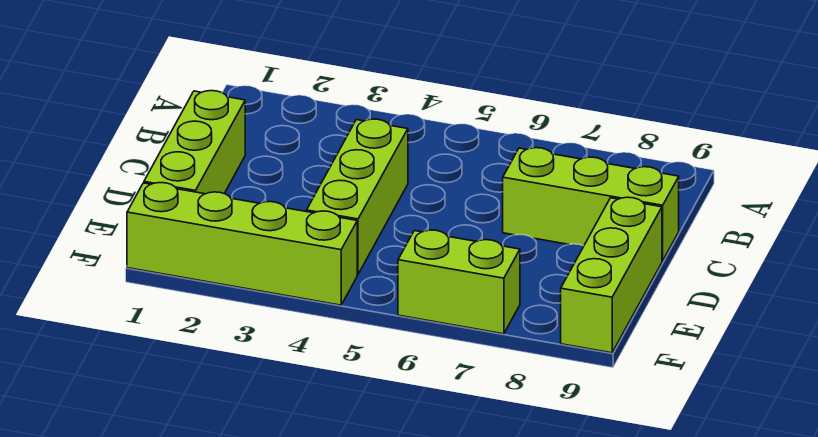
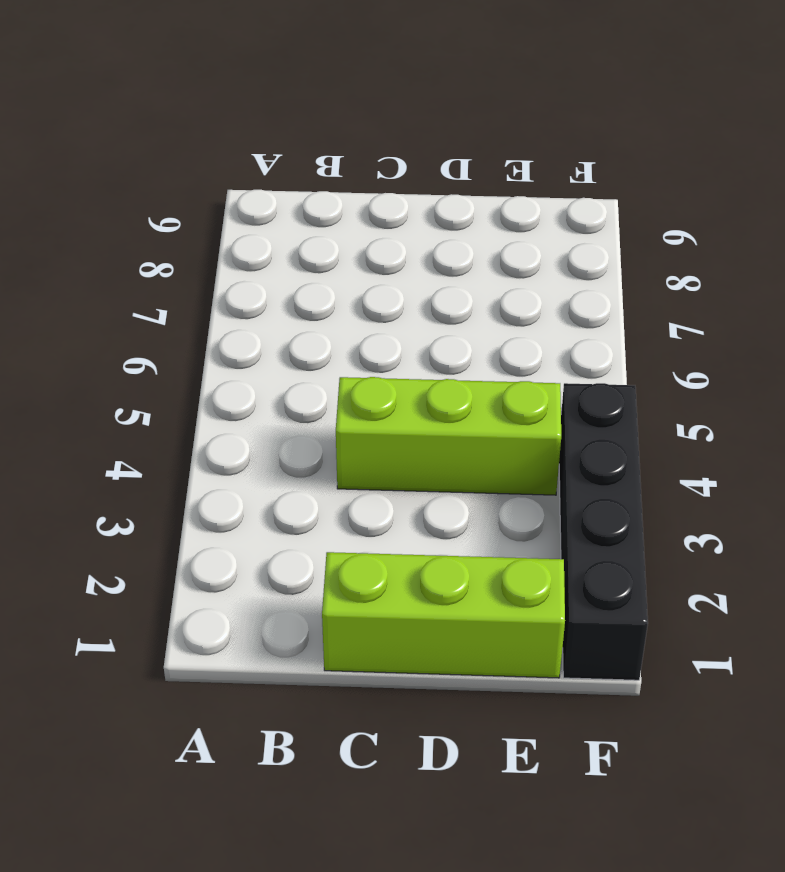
black brick F1:F4 level 1 -> lime brick F1:F4 level 1
none -> lime brick C7:C9 level 1
none -> lime brick D9:F9 level 1

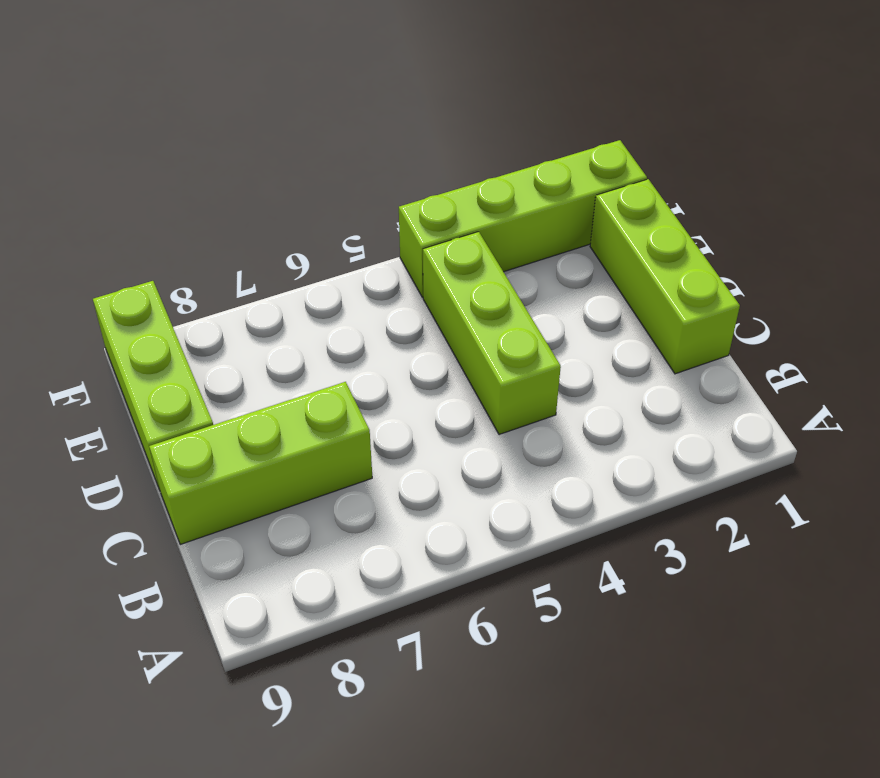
none -> lime brick F6:F7 level 1

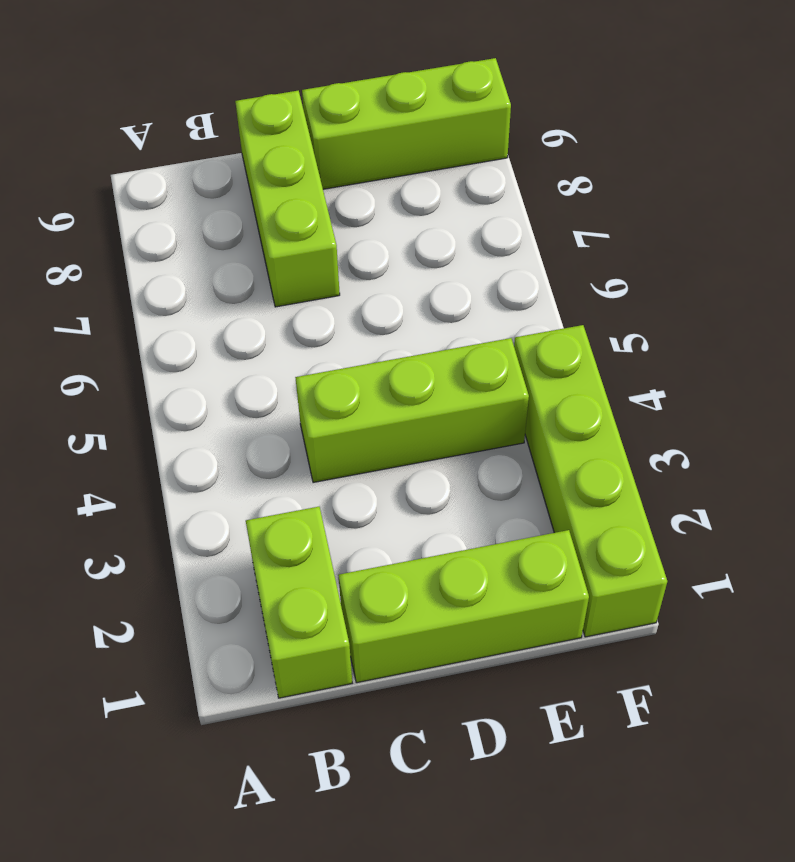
lime brick B1:B2 level 1 -> lime brick F6:F7 level 1

